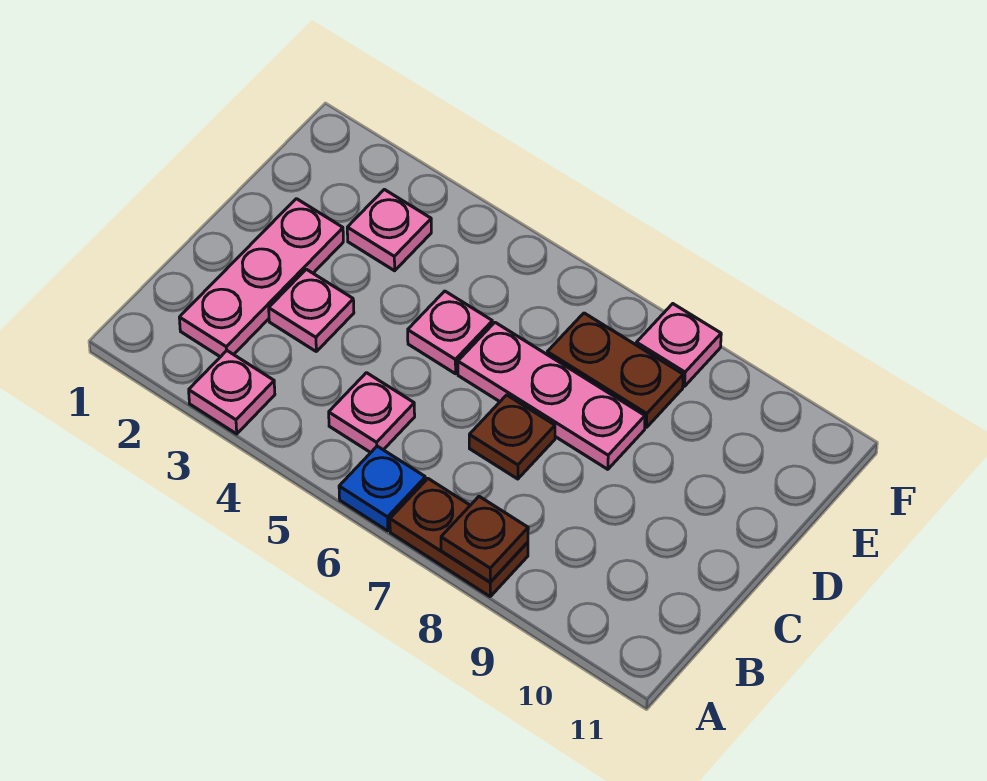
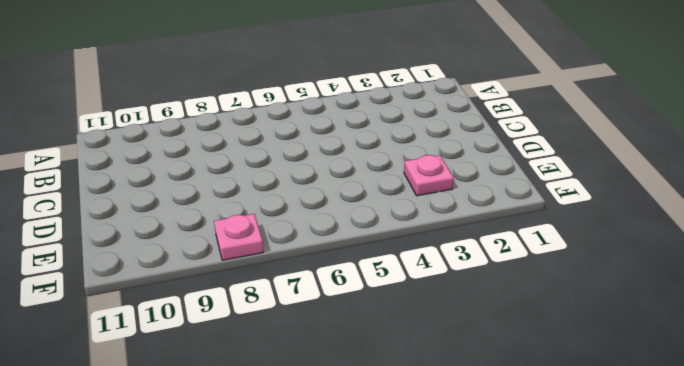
none -> pink plate A3 level 1
none -> blue plate A6 level 1
none -> brown plate A7:A8 level 1

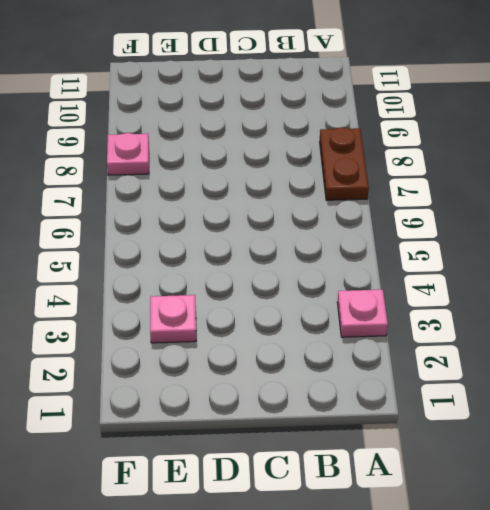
none -> blue plate A6 level 1
none -> pink plate B2:D2 level 1
none -> pink plate B5 level 1

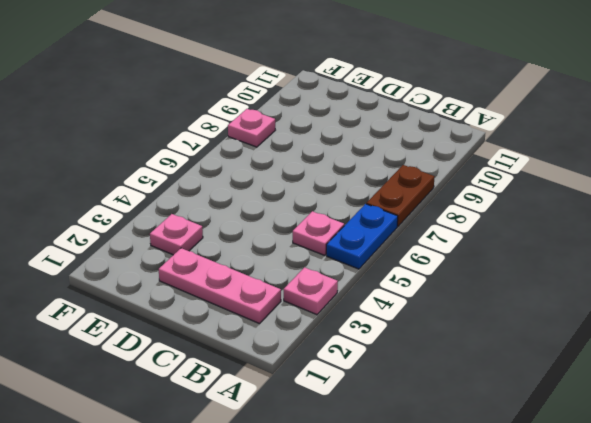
blue plate A5:A6 level 1 -> blue plate A6 level 1
none -> pink plate C3 level 1
none -> brown plate C7 level 1
none -> pink plate D5 level 1

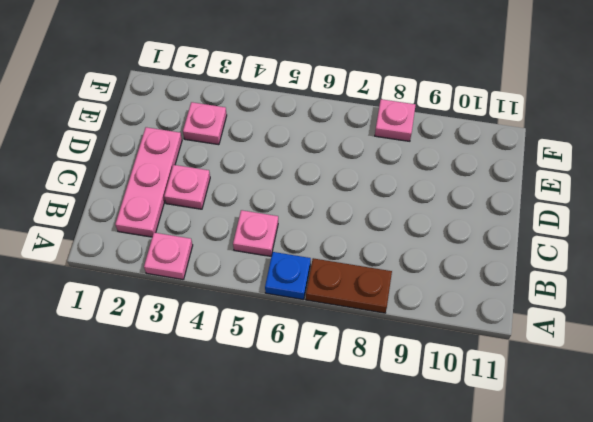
none -> brown plate C7 level 1
none -> pink plate D5 level 1
none -> pink plate D6:D8 level 1

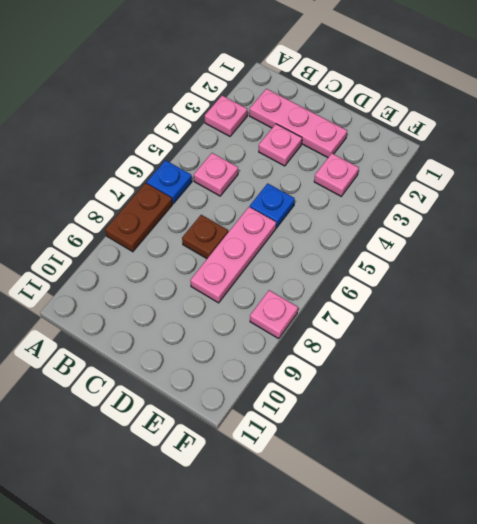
blue plate D5 level 1 -> pink plate D5 level 1
none -> brown plate E7:E8 level 1
none -> brown plate A8 level 2

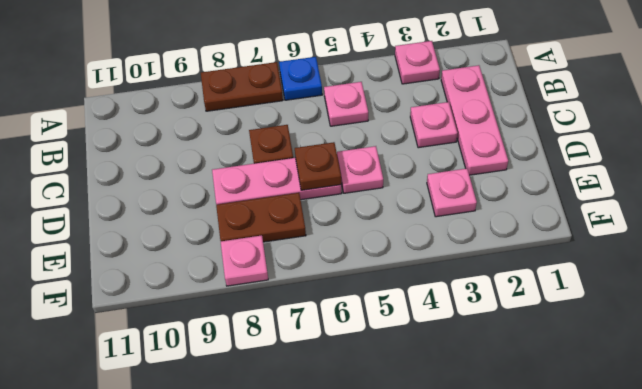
brown plate D6 level 2 -> brown plate A8 level 2

